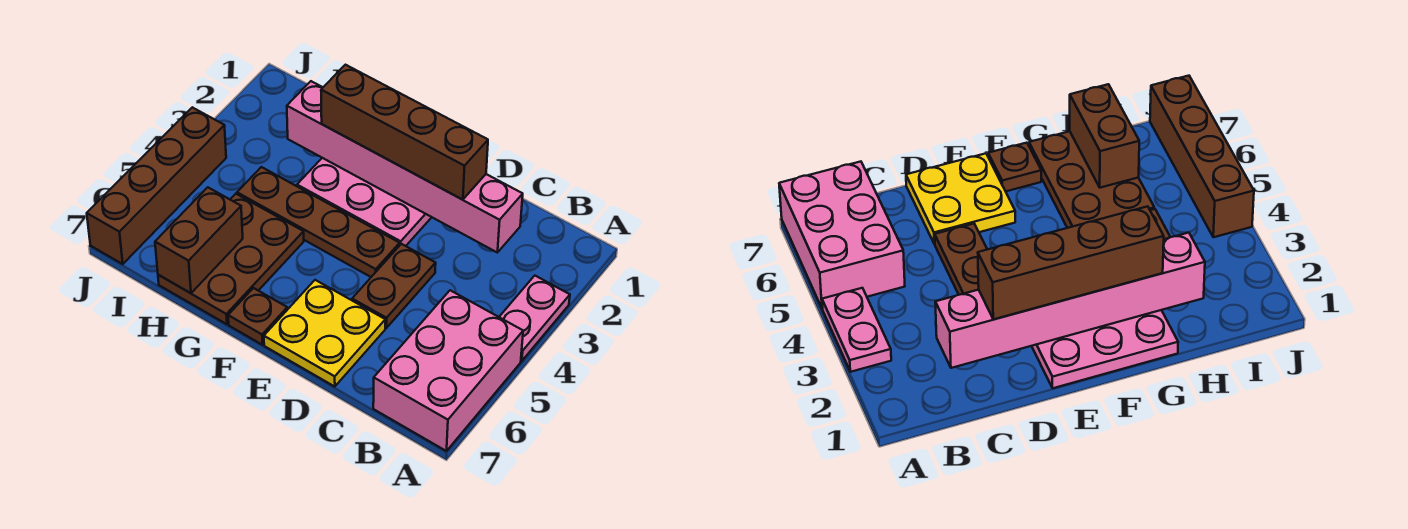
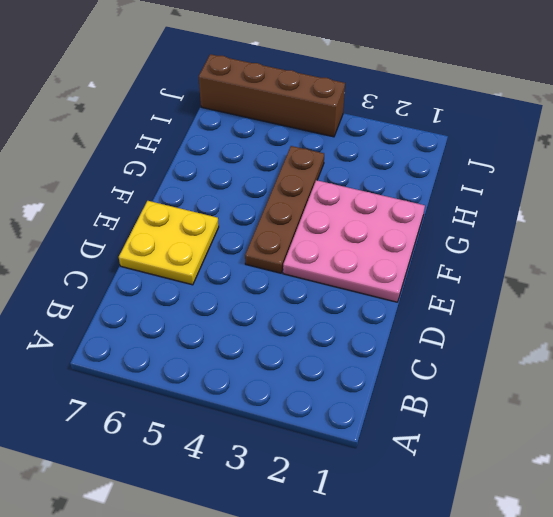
none -> pink plate A3:A4 level 1
none -> pink brick A5:B7 level 1
none -> brown plate D4:D5 level 1

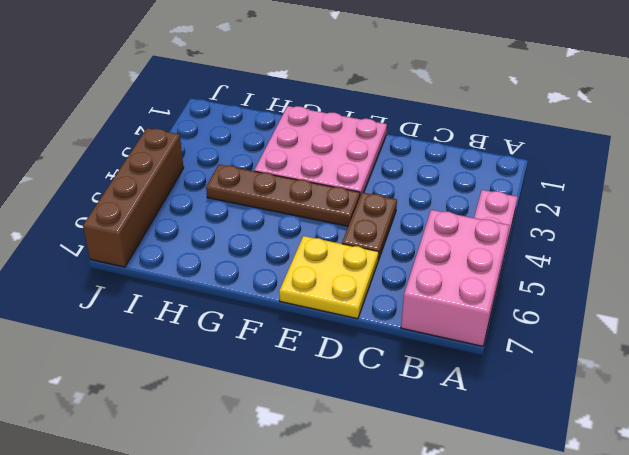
none -> brown plate F7 level 1
none -> brown plate G5:H7 level 1
none -> pink brick C2:H2 level 2

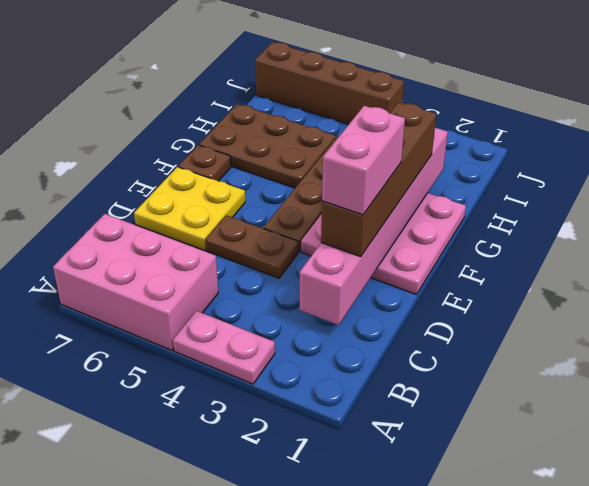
pink brick D2:E2 level 4 -> none
none -> brown brick H6:H7 level 2

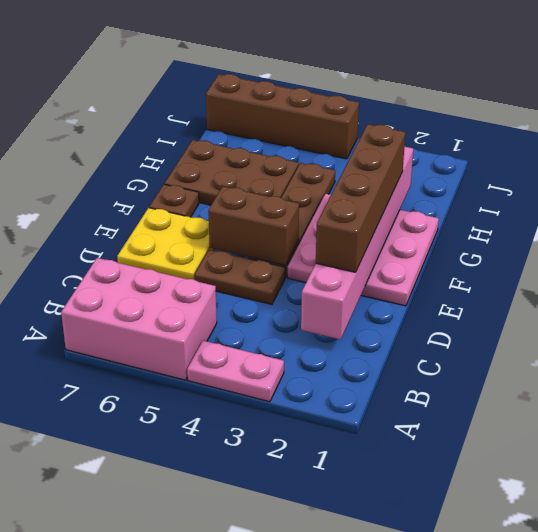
brown brick E4:E5 level 2 -> brown brick H6:H7 level 2

